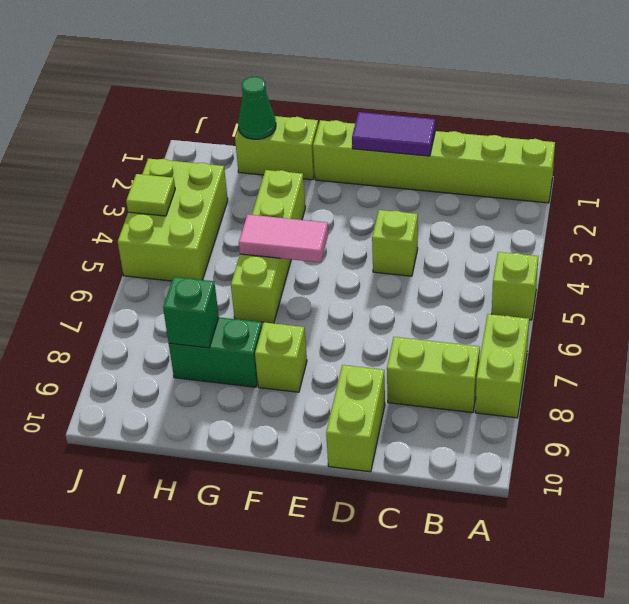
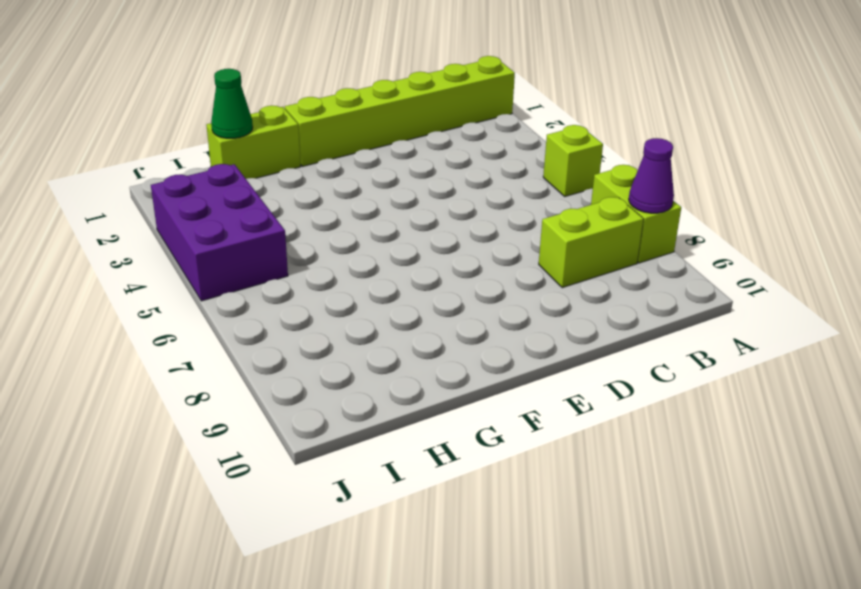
purple cone A8 level 2 -> none
purple brick I3:J5 level 1 -> lime brick I3:J5 level 1
none -> lime brick D4 level 1
none -> lime brick D9:D10 level 1
none -> lime brick F8 level 1

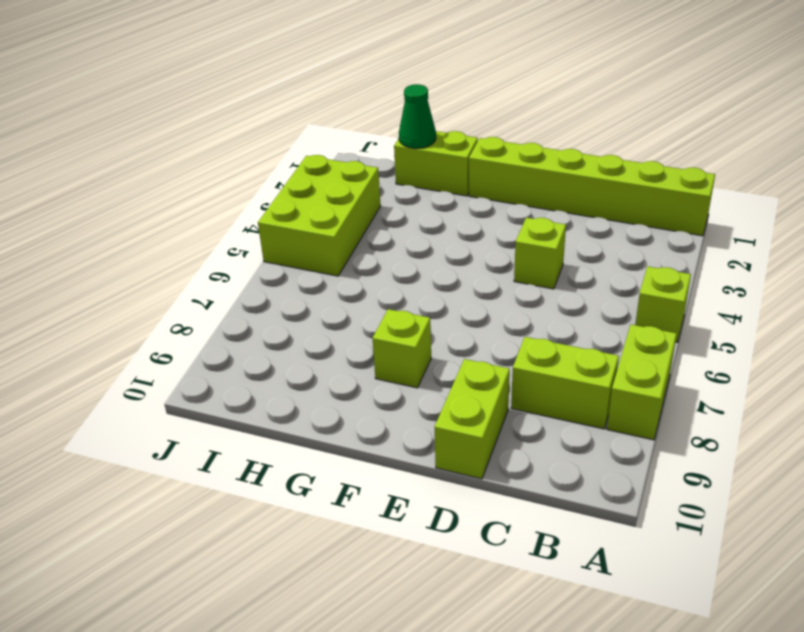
none -> lime brick G3:G6 level 1
none -> green brick G8:H8 level 1
none -> purple tile D1:E1 level 2

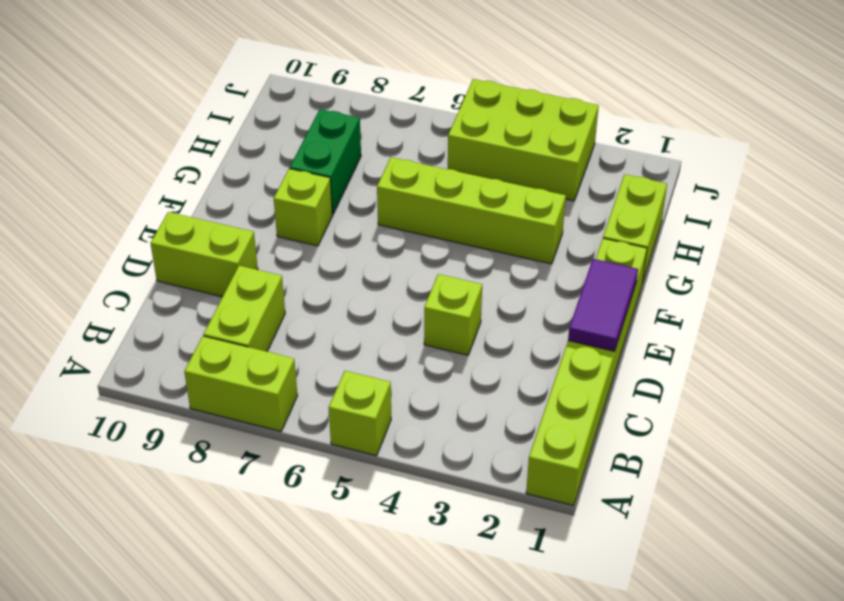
none -> pink tile F5:G5 level 2
none -> green cone H1 level 2
none -> green brick H8 level 2

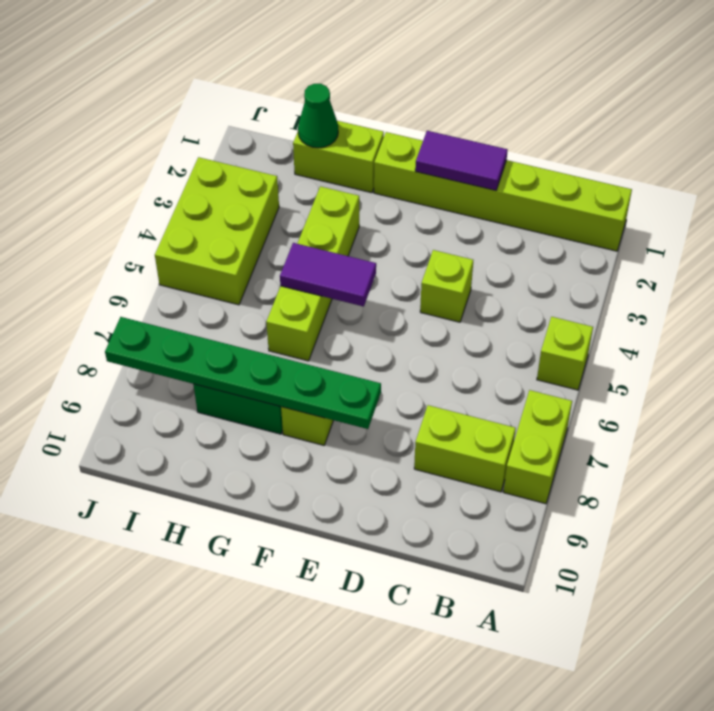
green plate E8:J8 level 2 -> green brick H8 level 2
purple tile F5:G5 level 2 -> pink tile F5:G5 level 2
none -> lime brick D9:D10 level 1
none -> lime tile J4 level 2

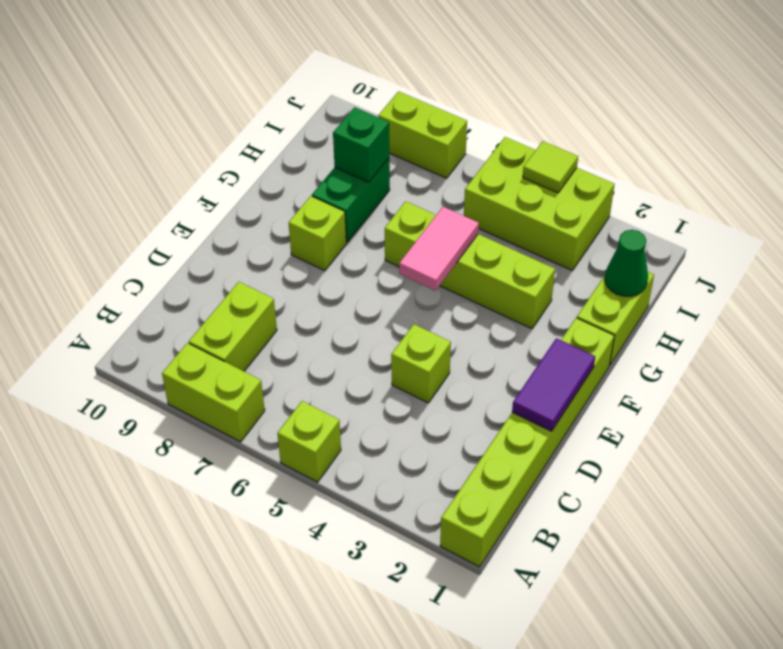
lime brick J7:J8 level 1 -> lime brick D9:D10 level 1

